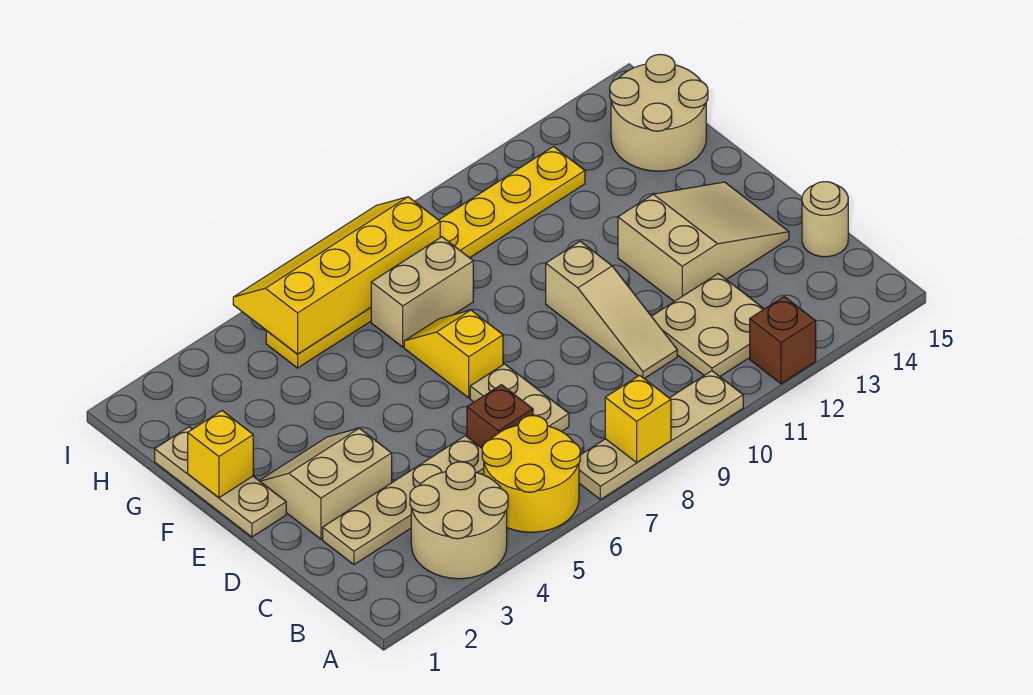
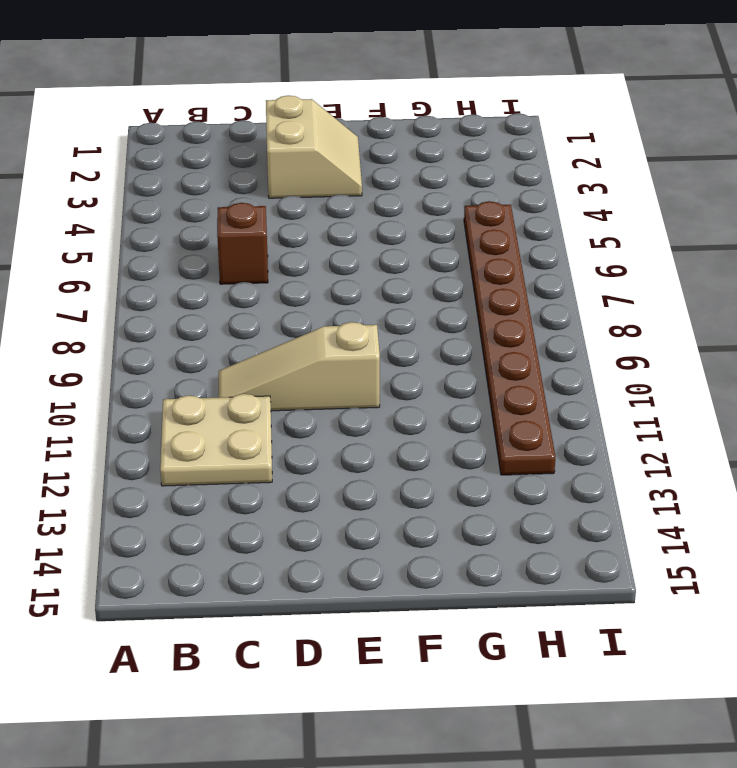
brown plate H5:H12 level 1 -> yellow plate H5:H12 level 1
none -> tan round brick A3:B4 level 1
none -> yellow round brick A5:B6 level 1
none -> tan plate A7:A10 level 1

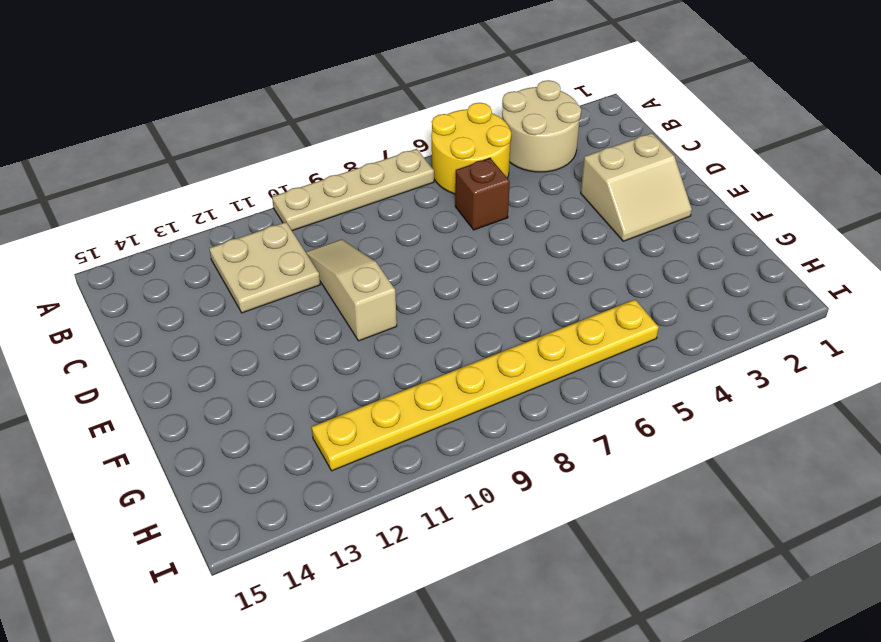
none -> brown brick A12 level 1
none -> tan plate C2:C5 level 1
none -> tan plate C7:D7 level 1

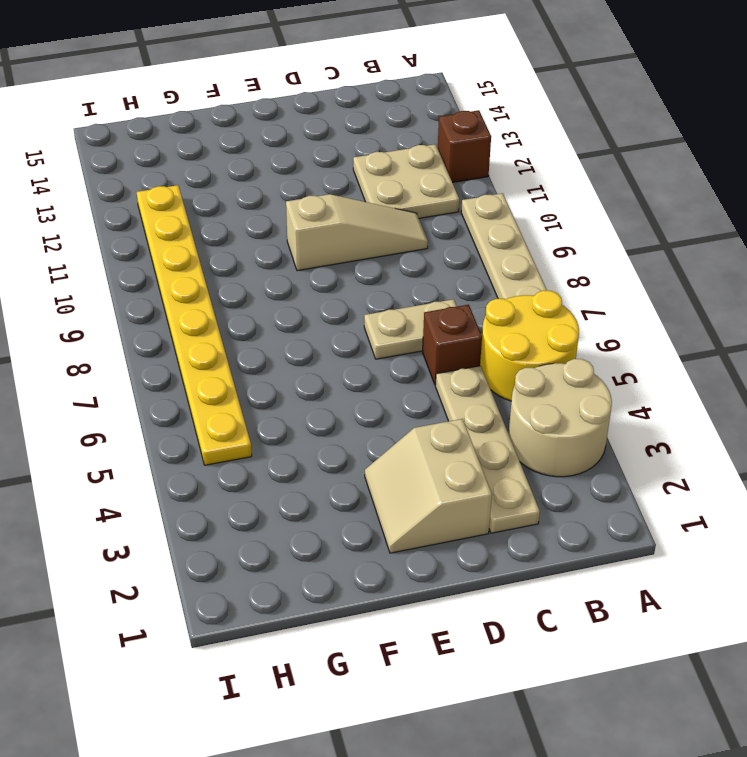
none -> tan round brick C15 level 1
none -> tan slope D12:E14 level 1 top 12
none -> tan plate E1:G1 level 1

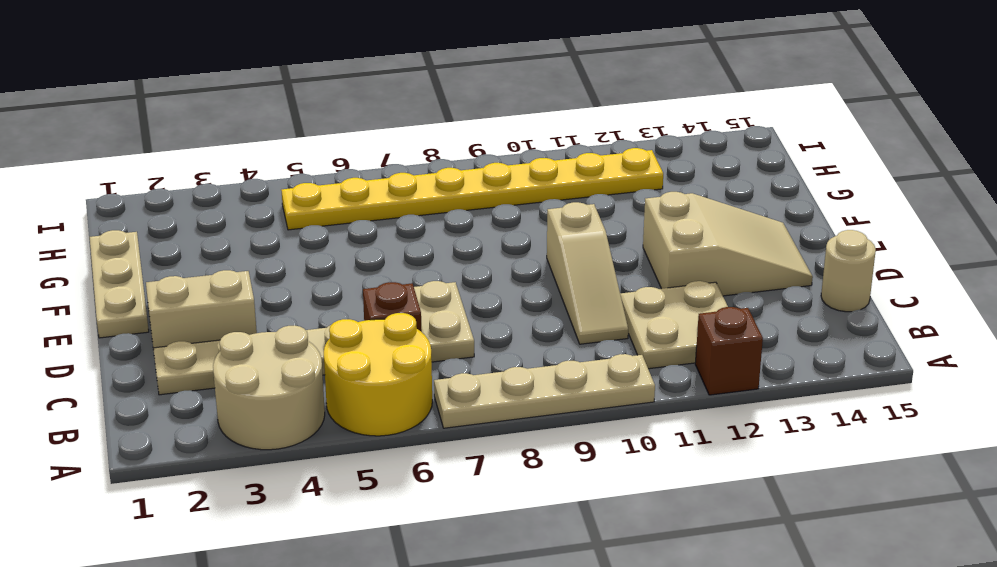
none -> yellow slope E7:F7 level 1 top E
none -> tan brick G7:G8 level 1
none -> tan round brick G14:H15 level 1

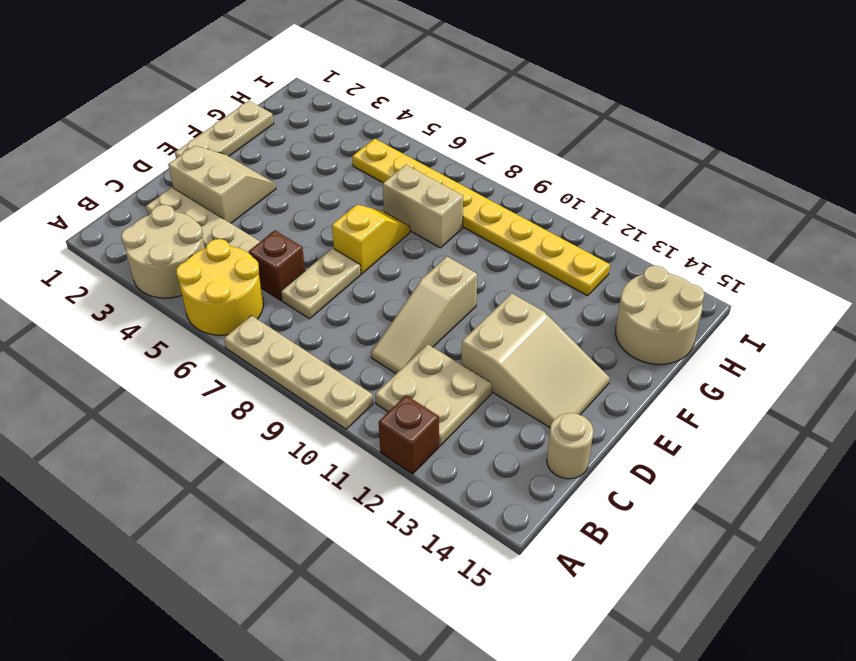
none -> yellow brick A8 level 2
none -> yellow brick F1 level 2
none -> yellow slope H5:I8 level 2 top H

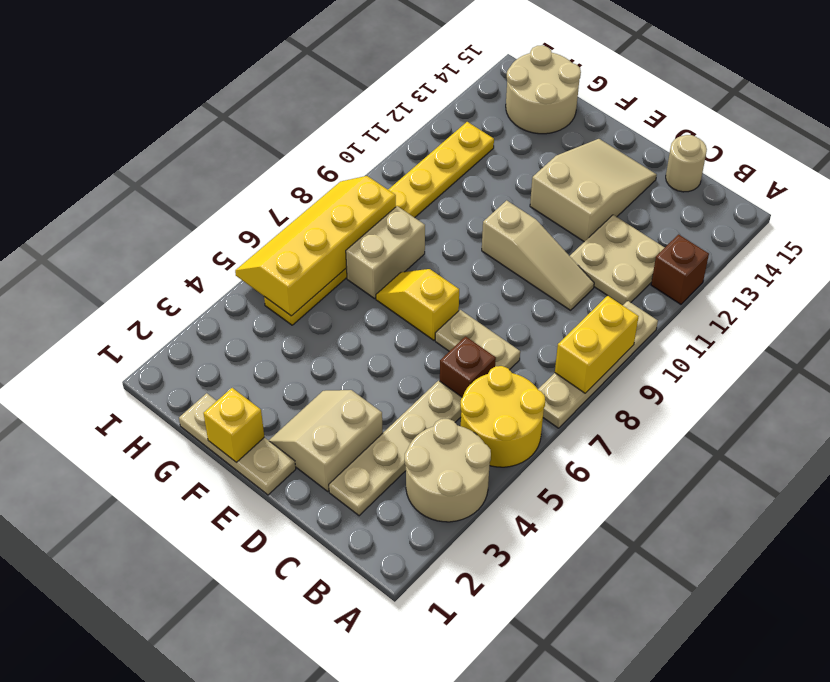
yellow brick A8:A9 level 2 -> yellow brick A8 level 2

